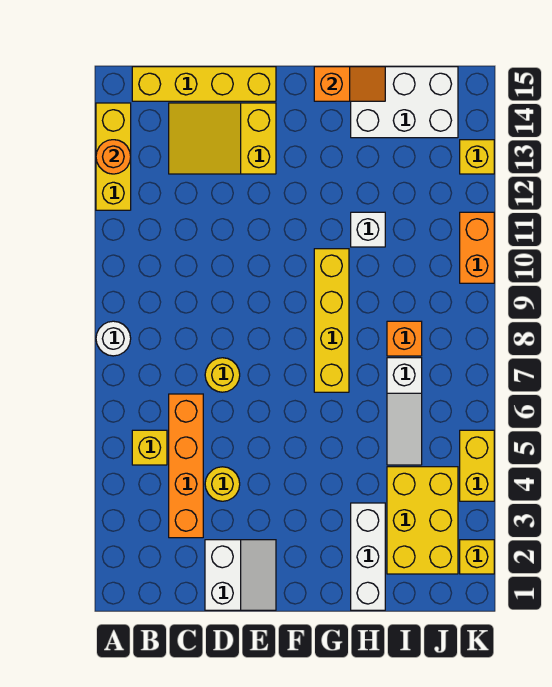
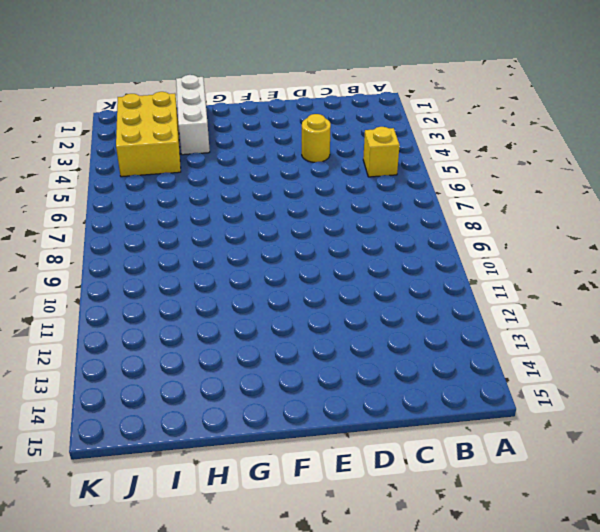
none -> white round brick A8 level 1
none -> yellow brick A12:A14 level 1
none -> yellow brick B15:E15 level 1

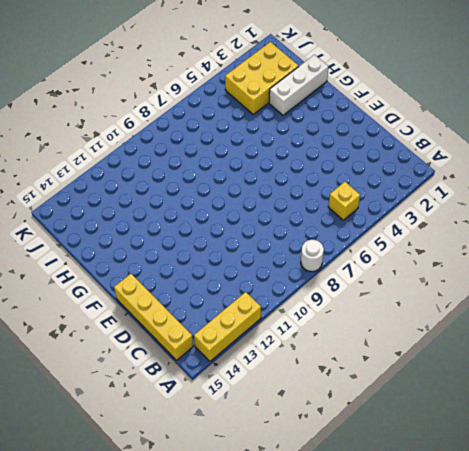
none -> orange brick C3:C6 level 1
none -> yellow slope C13:E14 level 1 top E
none -> white slope D1:E2 level 1 top D

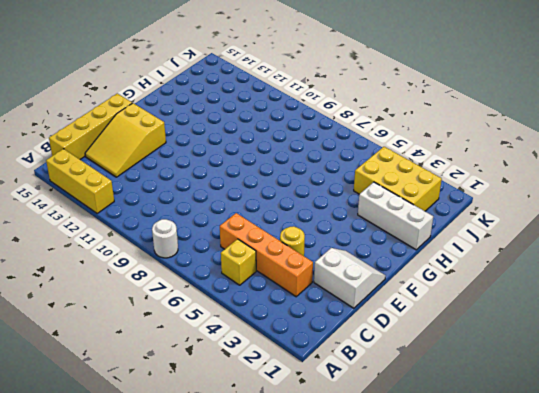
none -> yellow round brick D7 level 1
none -> yellow brick G7:G10 level 1
none -> white brick H11 level 1

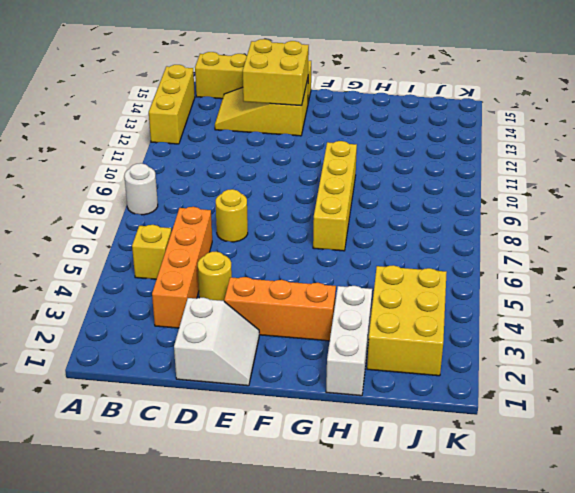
yellow brick D13:E14 level 2 -> none
orange brick E3:G3 level 1 -> none
none -> white brick H11 level 1
none -> white brick H14:J15 level 1
none -> white slope I5:I7 level 1 top 7

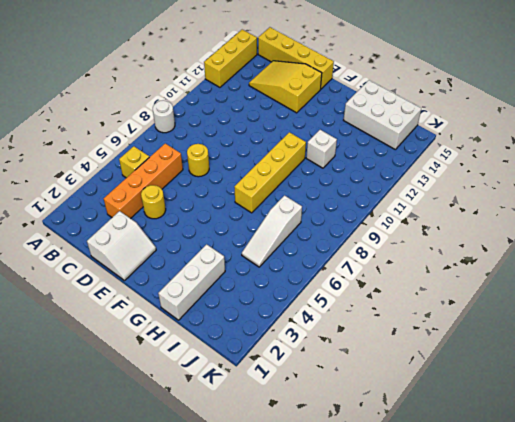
none -> yellow brick I2:J4 level 1
none -> orange brick I8 level 1
none -> yellow brick K2 level 1

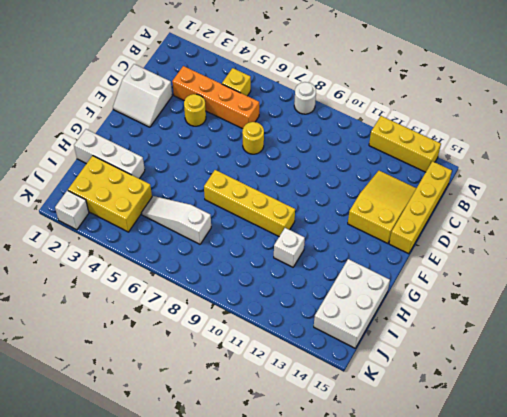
white brick K2 level 1 -> yellow brick K2 level 1
none -> orange brick I8 level 1
none -> yellow brick K4:K5 level 1
none -> orange brick K10:K11 level 1

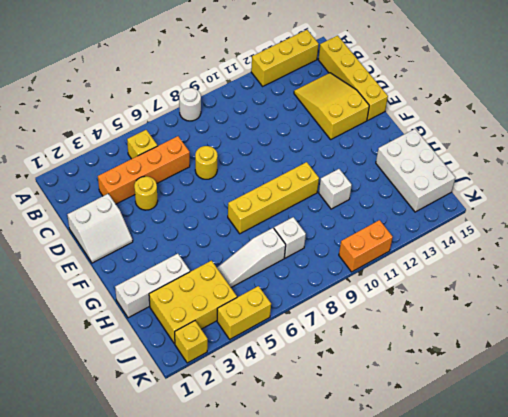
white brick I8 level 1 -> orange brick I8 level 1
none -> yellow brick K13 level 1
none -> orange round brick A13 level 2
none -> orange slope G15:H15 level 2 top G

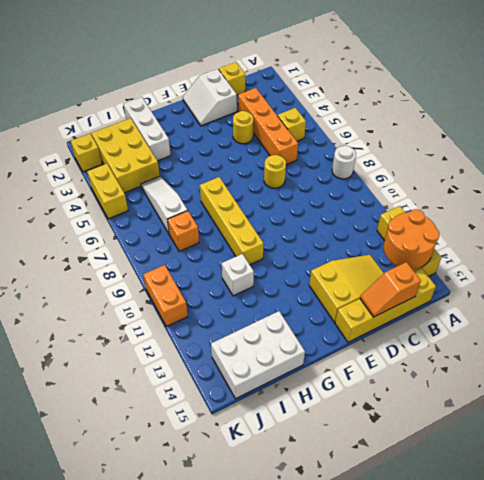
orange round brick A13:B14 level 2 -> orange round brick A13 level 2
yellow brick C1 level 1 -> yellow brick K13 level 1
orange slope C15:D15 level 2 top C -> orange slope G15:H15 level 2 top G

